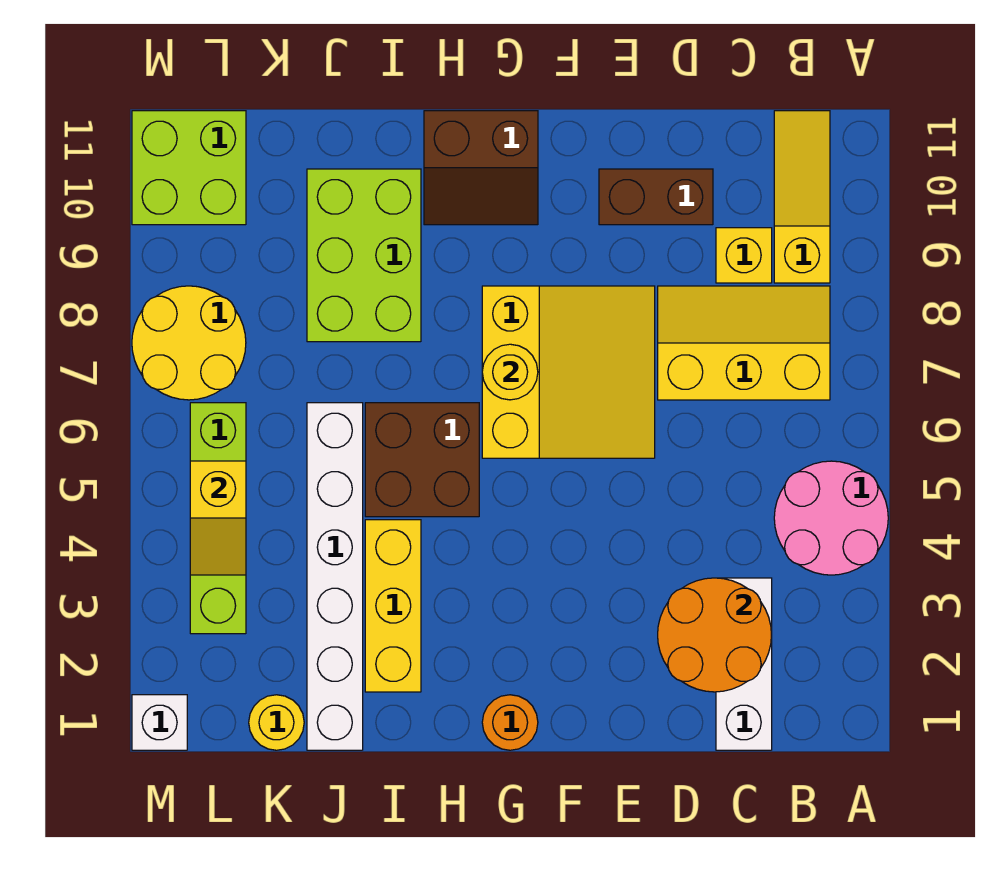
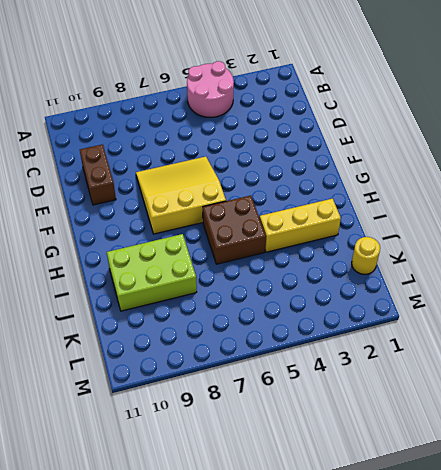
none -> yellow slope B7:D8 level 1 top 7
none -> yellow slope B9:B11 level 1 top 9
none -> white brick C1:C3 level 1

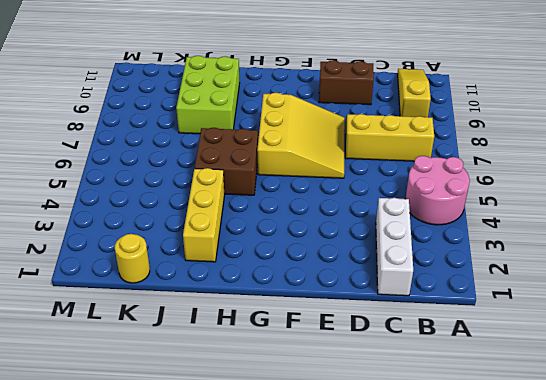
none -> yellow brick C9 level 1
none -> orange round brick G1 level 1
none -> brown slope G10:H11 level 1 top 11

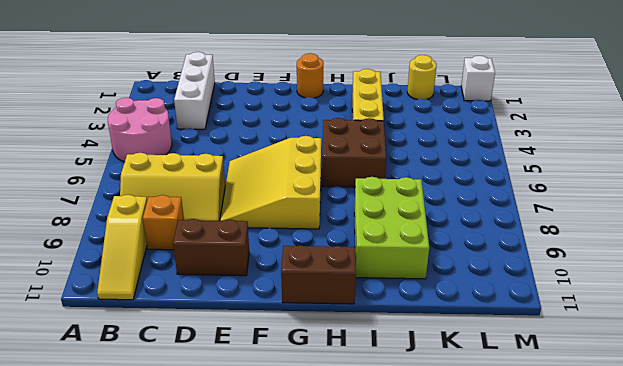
orange brick C9 level 1 -> yellow brick C9 level 1
none -> white brick J1:J6 level 1
none -> lime brick L3:L6 level 1
none -> yellow round brick L7:M8 level 1

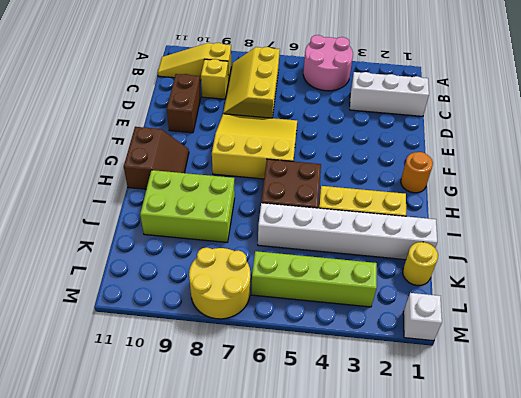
none -> lime brick L10:M11 level 1
none -> orange round brick C2:D3 level 2
none -> yellow round brick G7 level 2

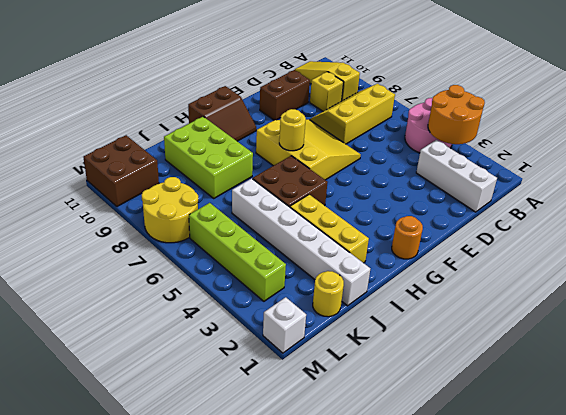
orange round brick A3:B4 level 2 -> orange round brick C2:D3 level 2
brown brick L10:M11 level 1 -> lime brick L10:M11 level 1
none -> yellow slope L4:L5 level 2 top 5

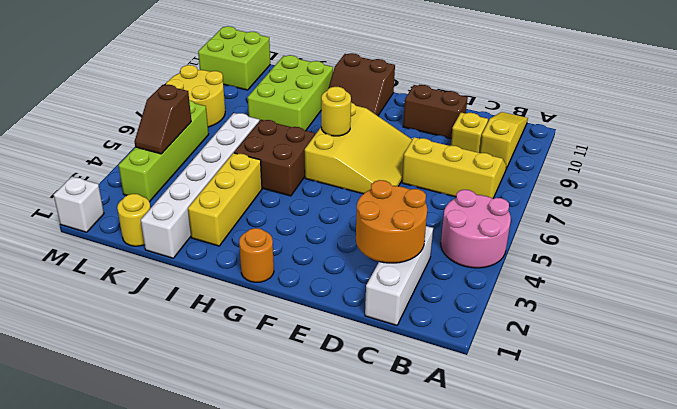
brown slope L4:L5 level 2 top 5 -> yellow slope L4:L5 level 2 top 5

